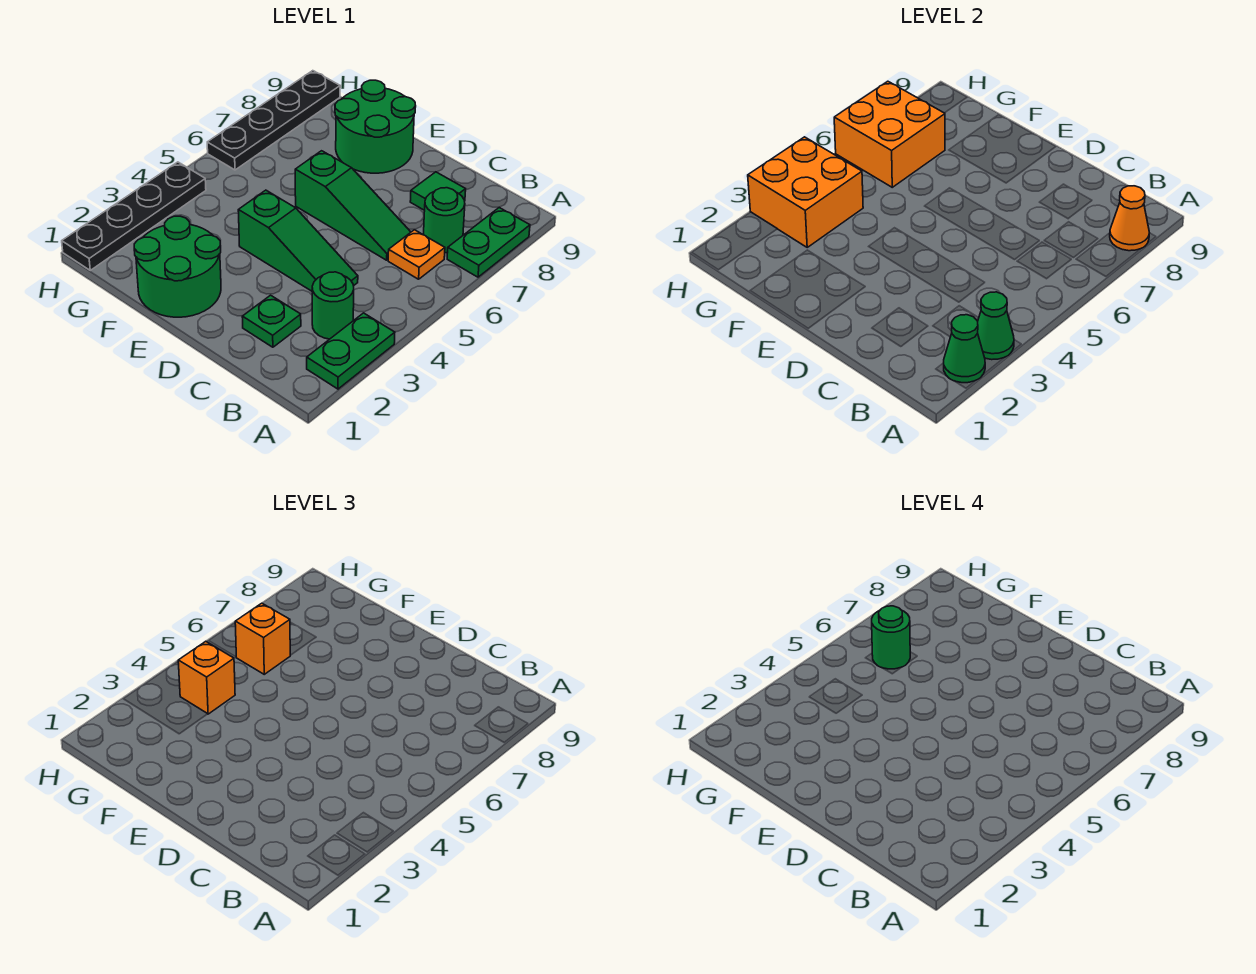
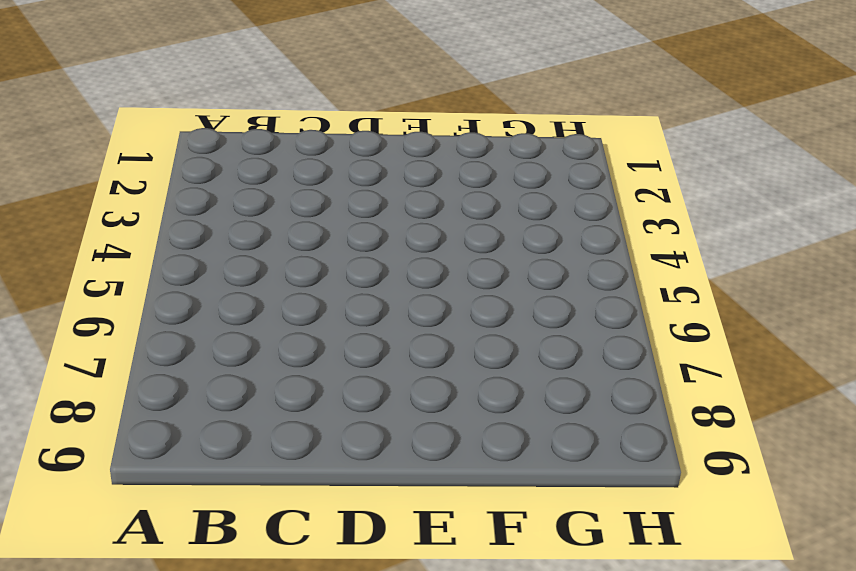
none -> green plate A2:A3 level 1
none -> green plate A7:A8 level 1
none -> green round brick B3 level 1

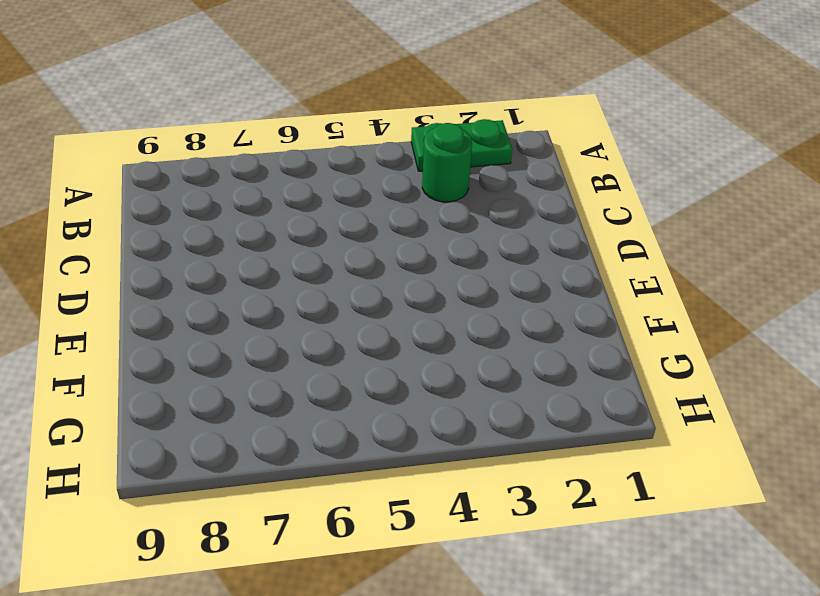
none -> green plate A7:A8 level 1
none -> orange plate B6 level 1
none -> green round brick B7 level 1

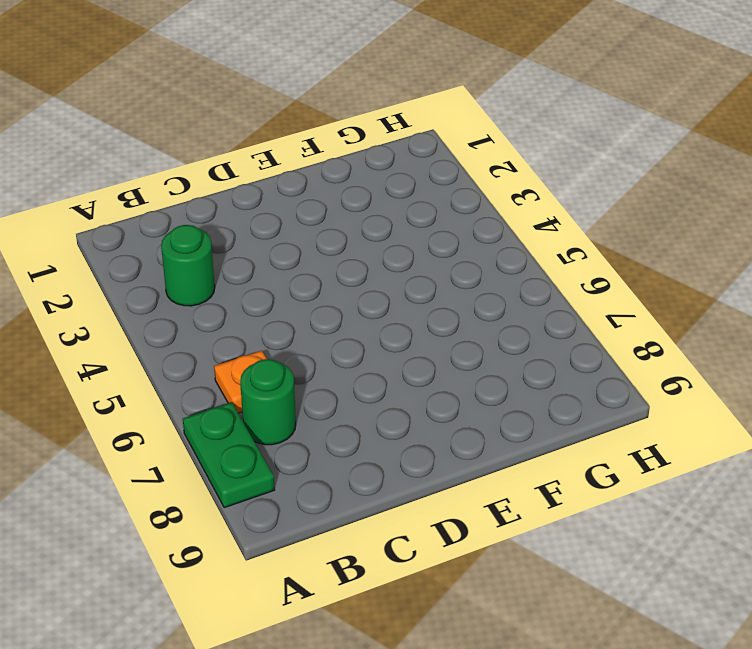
none -> green plate A2:A3 level 1
none -> green plate C2 level 1
none -> green slope C4:E4 level 1 top E

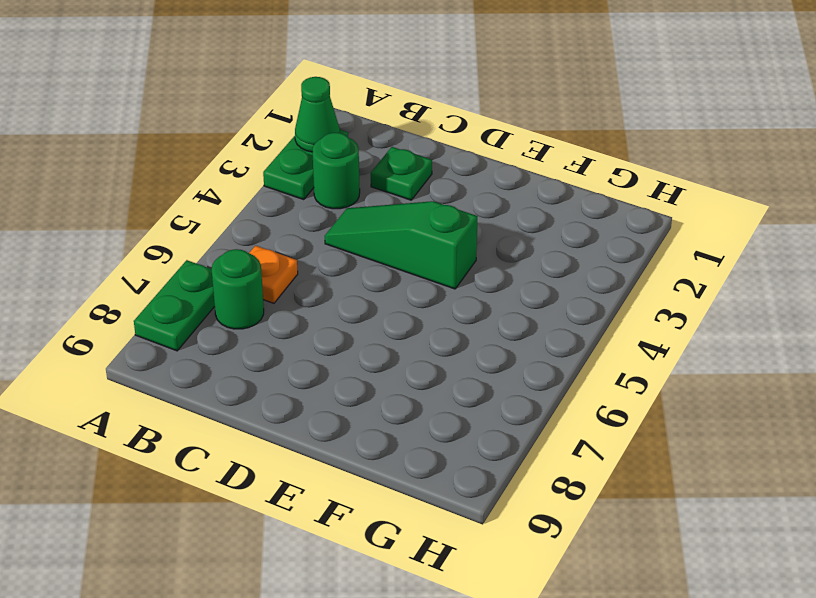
none -> green slope C6:E6 level 1 top E
none -> green tile C8 level 1
none -> green round brick E1:F2 level 1

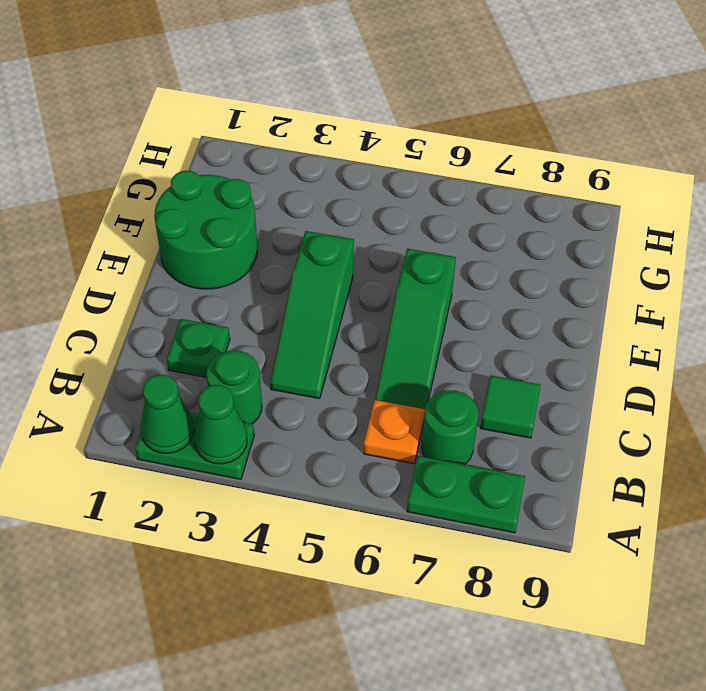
none -> green round brick E8:F9 level 1
none -> black plate H1:H4 level 1
none -> black plate H6:H9 level 1

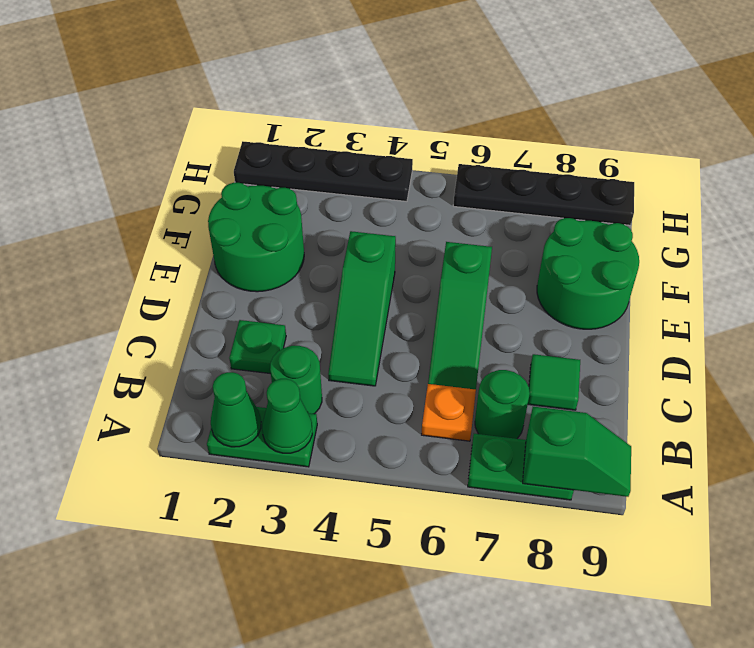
green slope A8:A9 level 2 top 8 -> orange cone A8 level 2
none -> orange brick G3:H4 level 2
none -> orange brick G6:H7 level 2
none -> orange brick G4 level 3

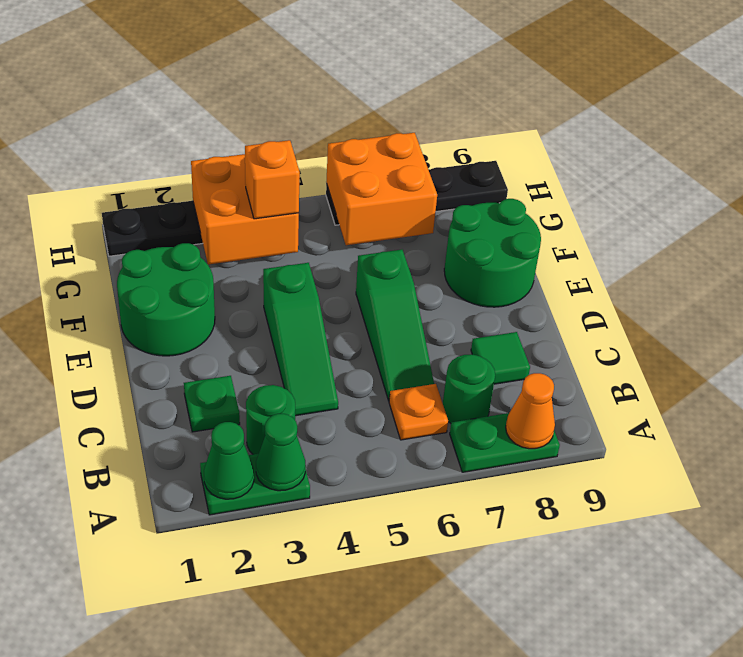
none -> orange brick G6 level 3
none -> green round brick G6 level 4

